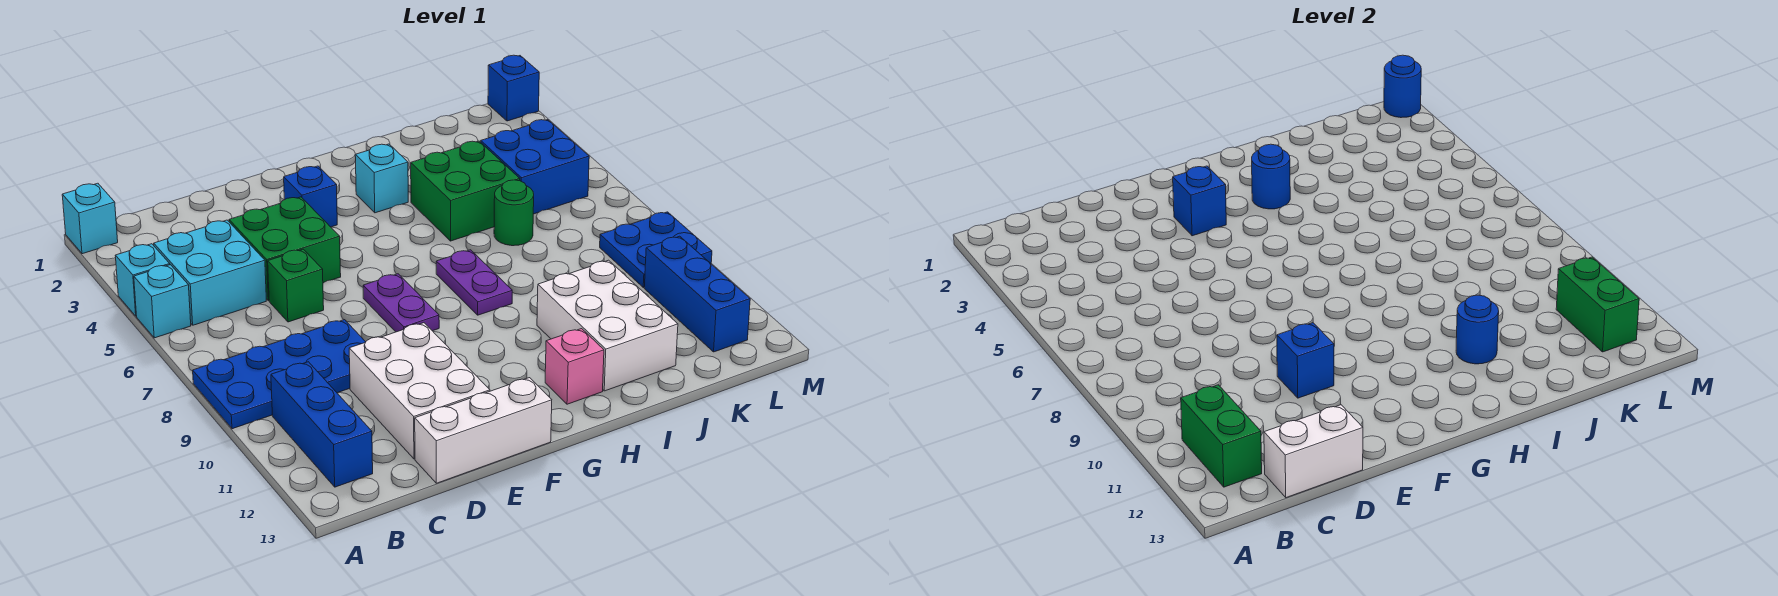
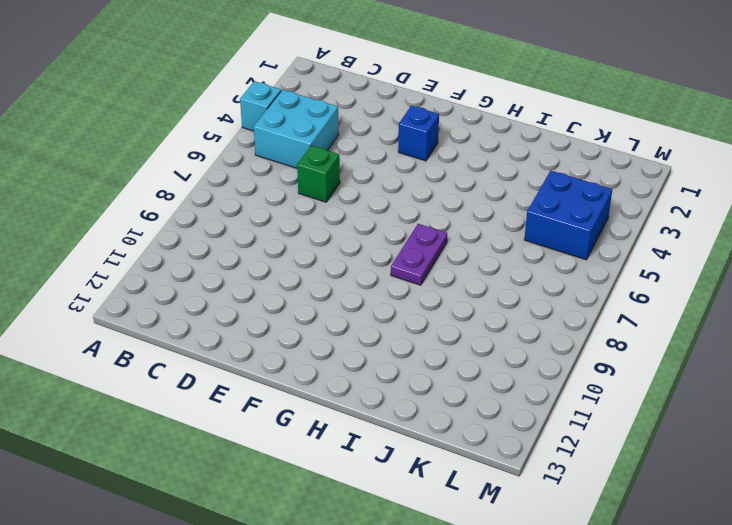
none -> cyan brick A1 level 1
none -> cyan brick A5 level 1
none -> blue plate A8:D9 level 1
none -> blue brick B10:B12 level 1

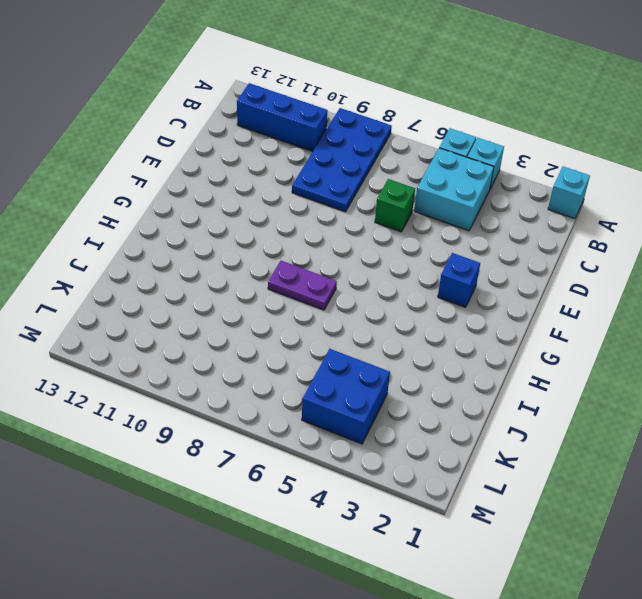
none -> green brick D4:E5 level 1
none -> white brick D10:E12 level 1
none -> white brick D13:F13 level 1
none -> purple plate F7:F8 level 1

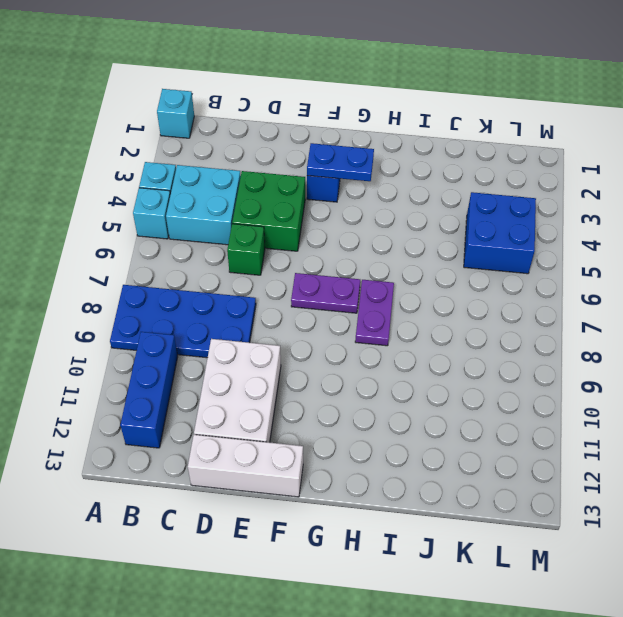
blue plate F3:G3 level 2 -> blue brick F3 level 2
purple plate F7:G7 level 1 -> purple plate F7:F8 level 1
none -> cyan brick H3 level 1
none -> pink brick H12 level 1
none -> green brick I4:J5 level 1
none -> white brick I10:J12 level 1

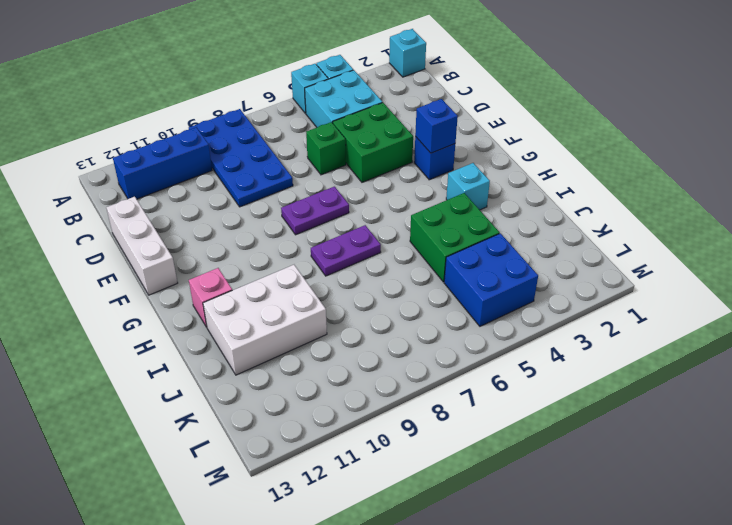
none -> white brick D10:E12 level 1
none -> green round brick J6 level 1
none -> blue plate L8:M9 level 1
none -> blue brick L10:L12 level 1

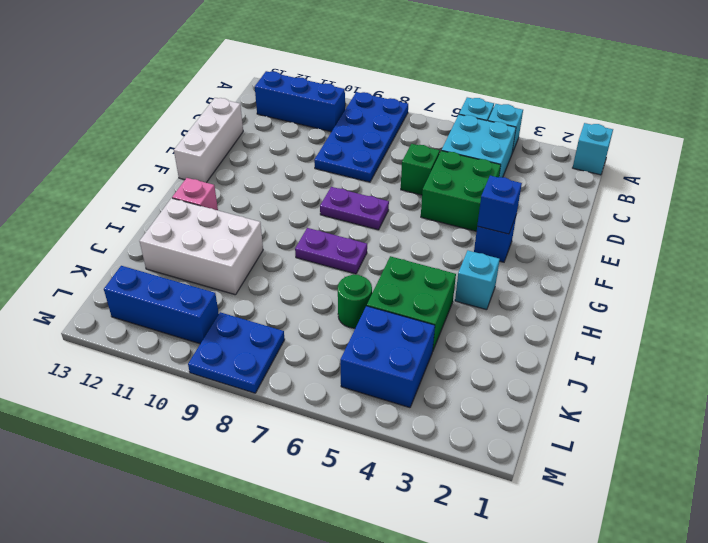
none -> white brick D10:E12 level 1
none -> blue brick M1 level 1
none -> green brick B11:B12 level 2
none -> white brick C13:D13 level 2

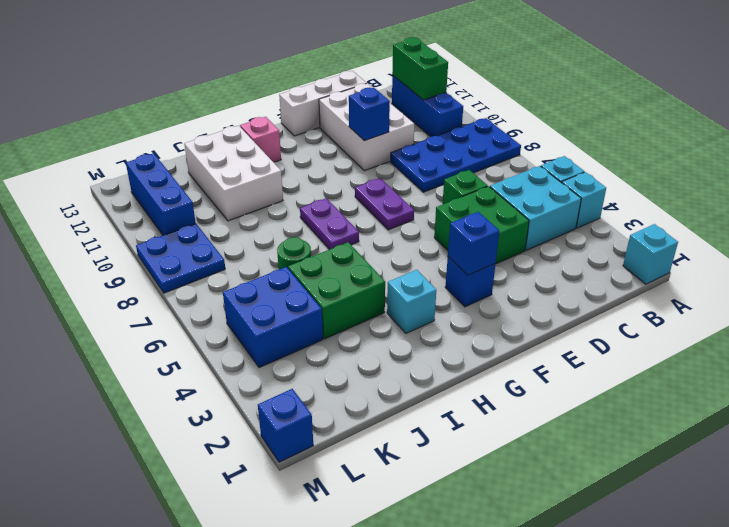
none -> white brick C13:D13 level 2
none -> blue round brick H3 level 2
none -> blue round brick I11 level 2
none -> green brick L11:L12 level 2

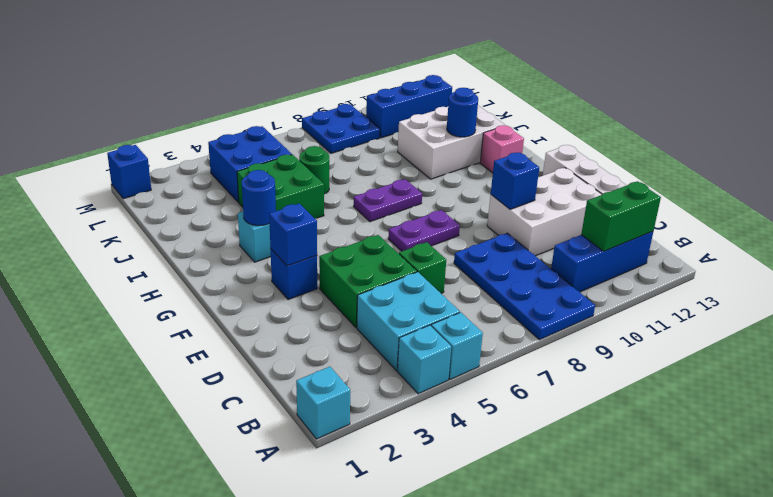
none -> white brick C13:D13 level 2
none -> green brick L11:L12 level 2
none -> blue round brick M1 level 2

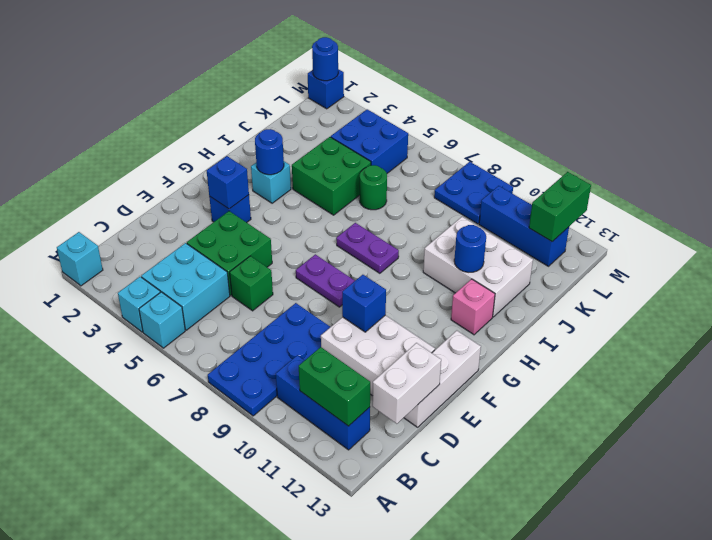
green brick L12:M12 level 2 -> green brick L11:L12 level 2

